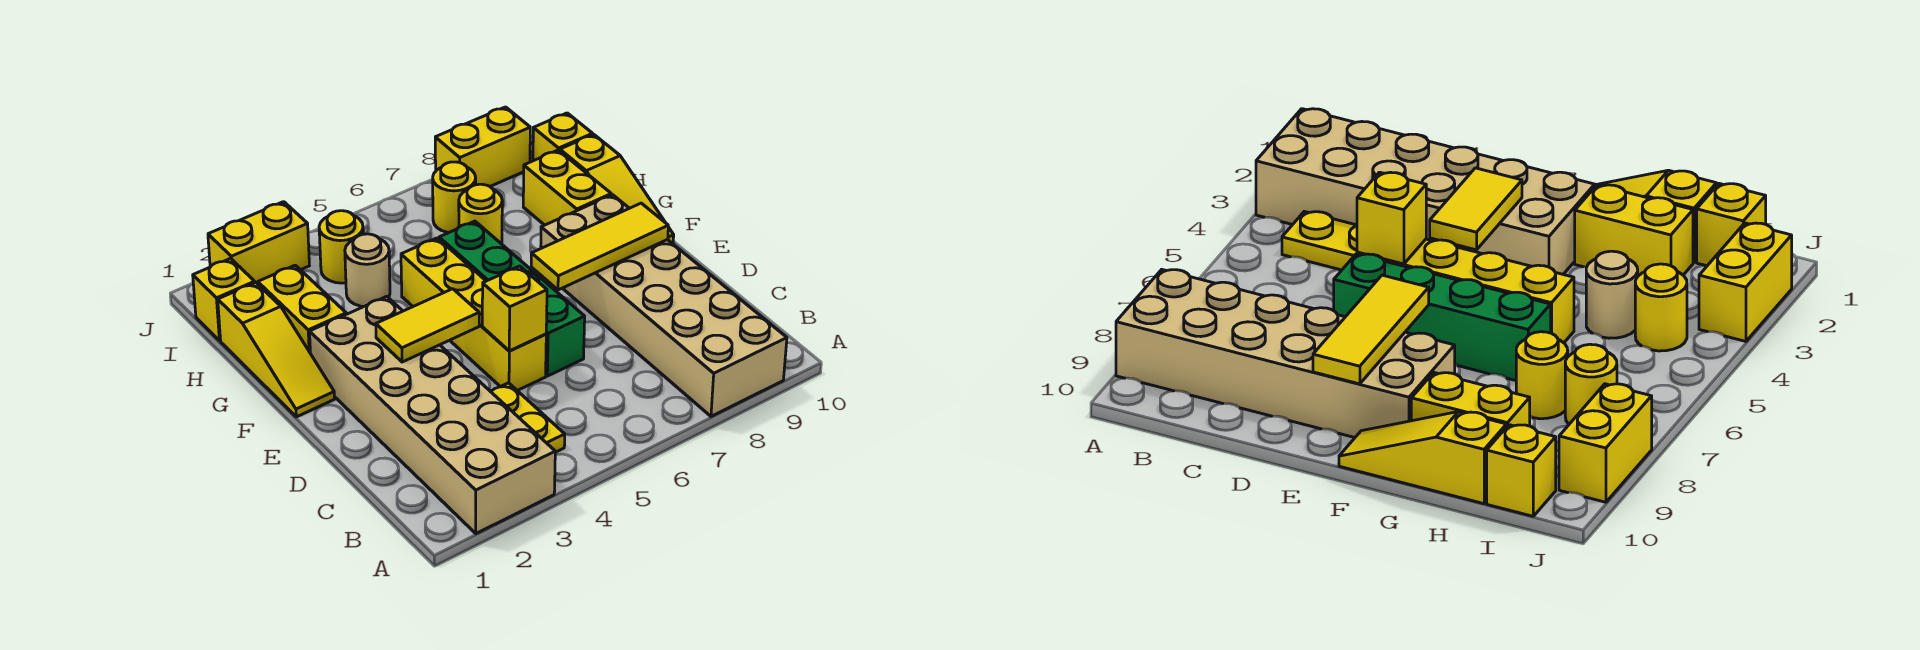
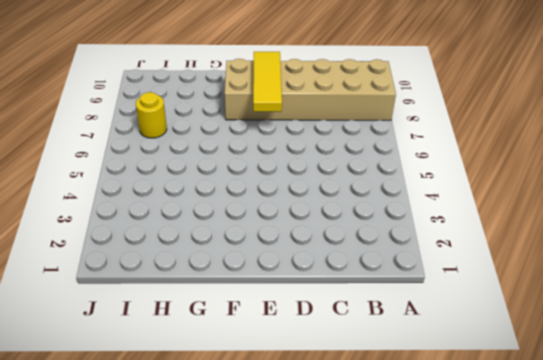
none -> tan brick A2:F3 level 1
none -> yellow plate B4:C4 level 1
none -> yellow brick D5:G5 level 1

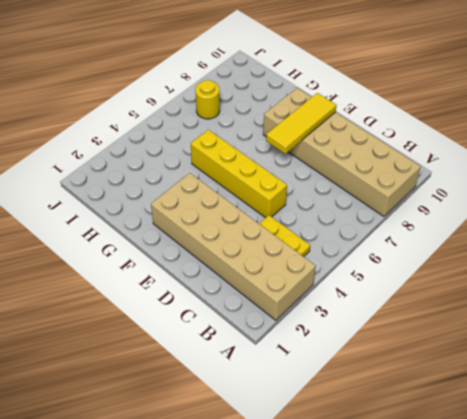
none -> green brick D6:G6 level 1
none -> yellow slope F1:H1 level 1 top H
none -> yellow slope F10:H10 level 1 top H

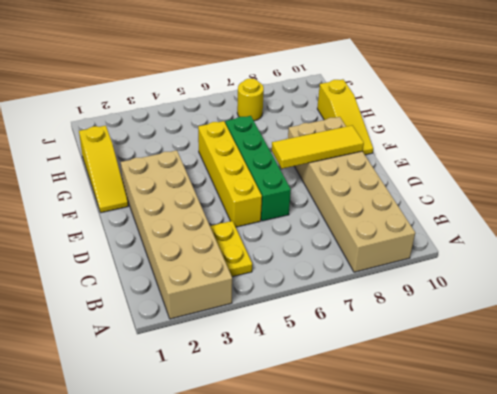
none -> yellow brick G2:H2 level 1
none -> yellow brick G9:H9 level 1
none -> tan round brick H4 level 1

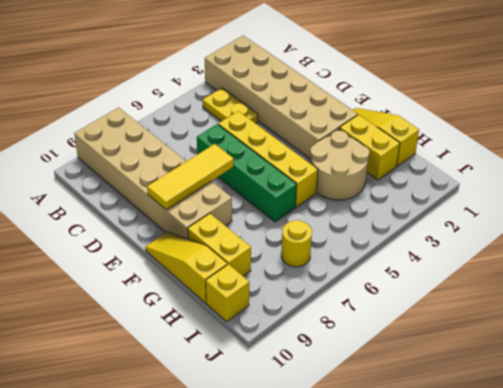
tan round brick G3:H4 level 1 -> tan round brick H4 level 1
none -> yellow round brick H7 level 1
none -> yellow brick I1 level 1
none -> yellow round brick I4 level 1

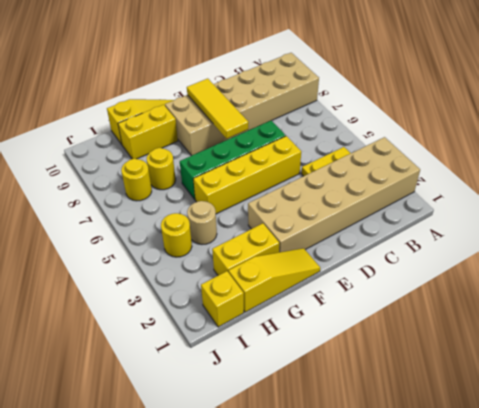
none -> yellow brick I10 level 1
none -> yellow brick J2:J3 level 1
none -> yellow brick J8:J9 level 1

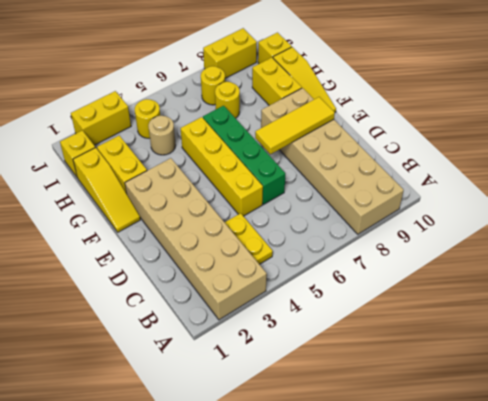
none -> yellow brick D5 level 2
none -> yellow tile E3:E4 level 2

